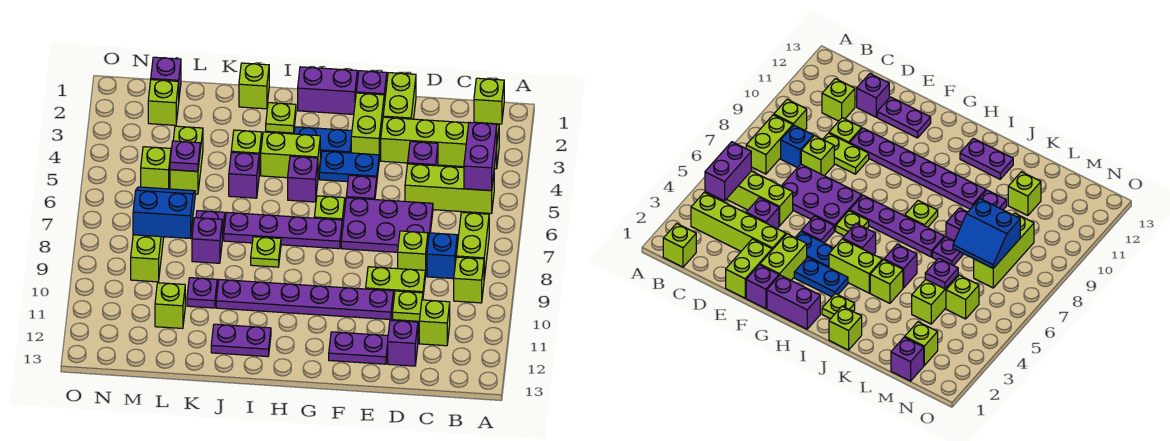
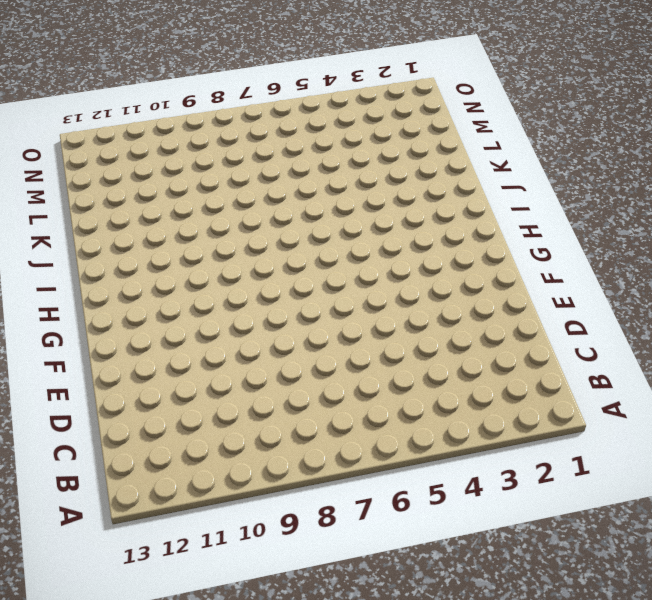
none -> lime brick B1 level 1
none -> lime brick B3:E3 level 1
none -> lime brick B5:D5 level 1
none -> lime brick B7:B8 level 1

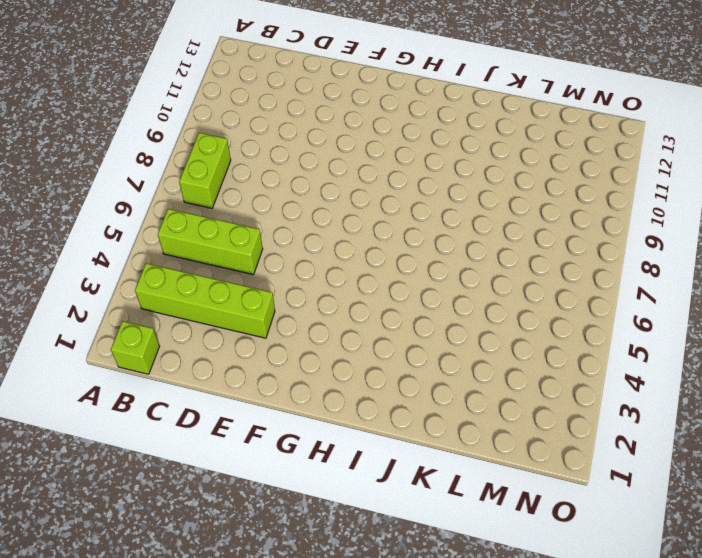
none -> lime brick B9 level 1
none -> blue brick C8 level 1
none -> lime brick C11 level 1
none -> purple brick D4 level 1

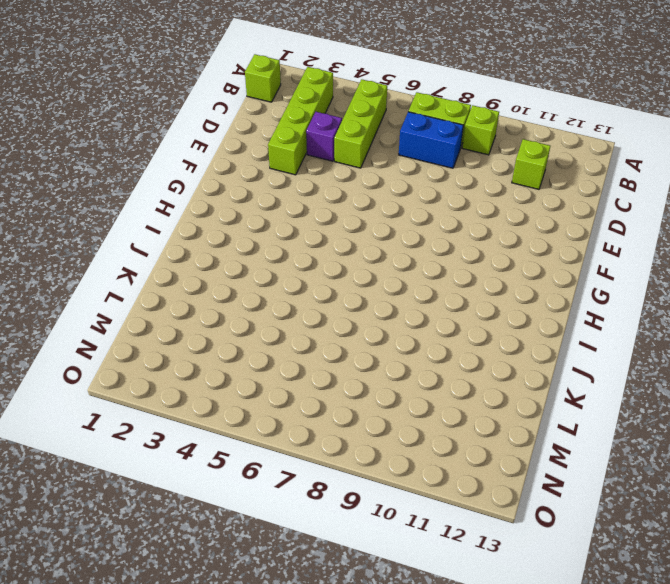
blue brick C7:C8 level 1 -> blue brick C8 level 1
none -> purple plate D6:F7 level 1
none -> lime brick D8 level 1
none -> lime plate D9:E9 level 1
none -> lime plate D10 level 1

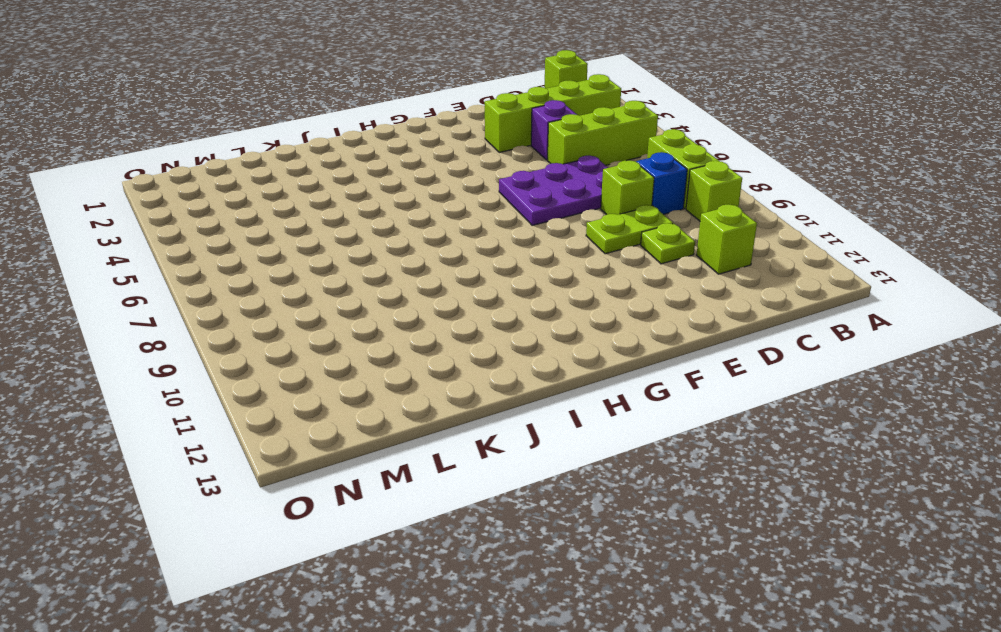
none -> purple brick D12 level 1
none -> lime brick E1:E2 level 1
none -> purple plate E10:J10 level 1
none -> purple plate E12:F12 level 1

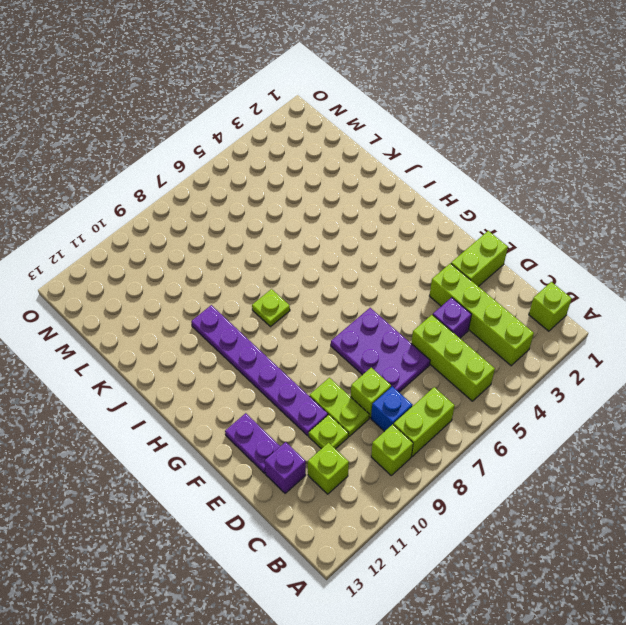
none -> purple brick F1 level 1
none -> lime brick F2:F3 level 1
none -> blue plate F4:G4 level 1
none -> purple plate F5 level 1

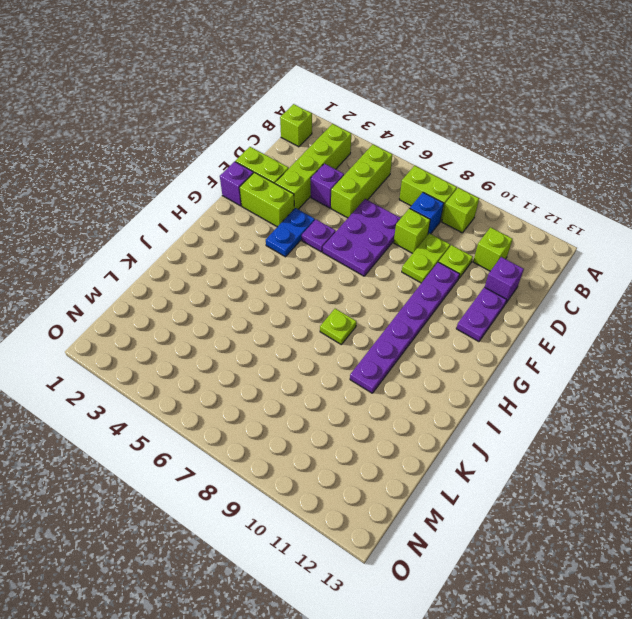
none -> purple brick G1:H1 level 1
none -> blue plate G3:H3 level 1
none -> lime plate G6 level 1
none -> purple plate G7:J7 level 1

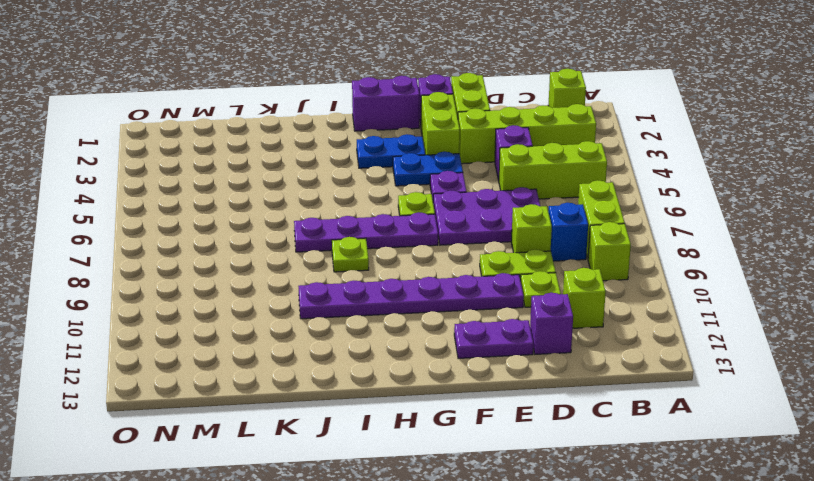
none -> lime brick H4:I4 level 1
none -> purple brick H5 level 1
none -> lime plate I2 level 1
none -> purple plate I12:J12 level 1

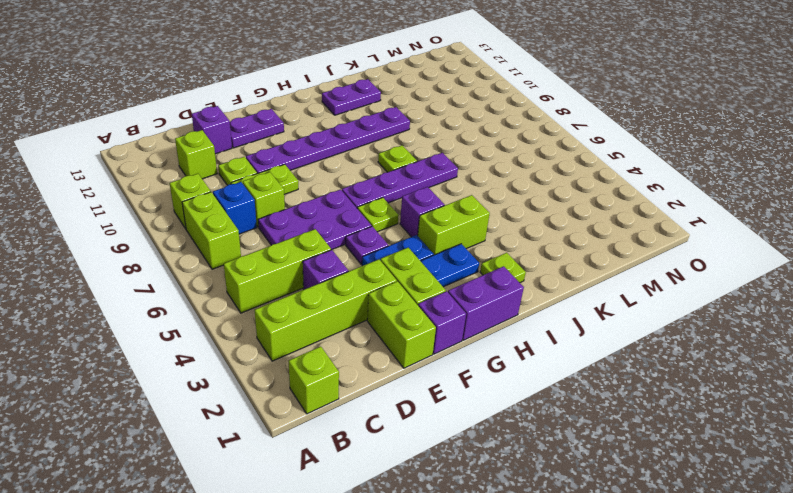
none -> lime brick J1 level 1
none -> lime brick J4 level 1
none -> purple brick J5 level 1
none -> purple plate K7 level 1

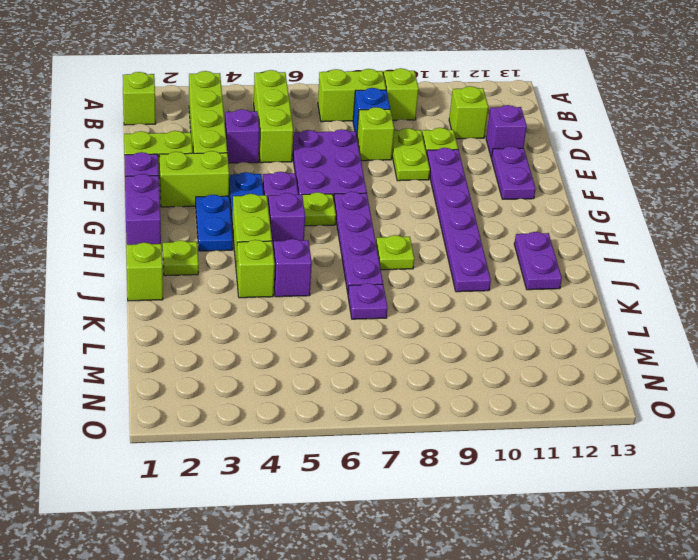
none -> purple brick K8 level 1
none -> purple plate K10 level 1
none -> lime brick L4:L5 level 1
none -> lime brick L11 level 1

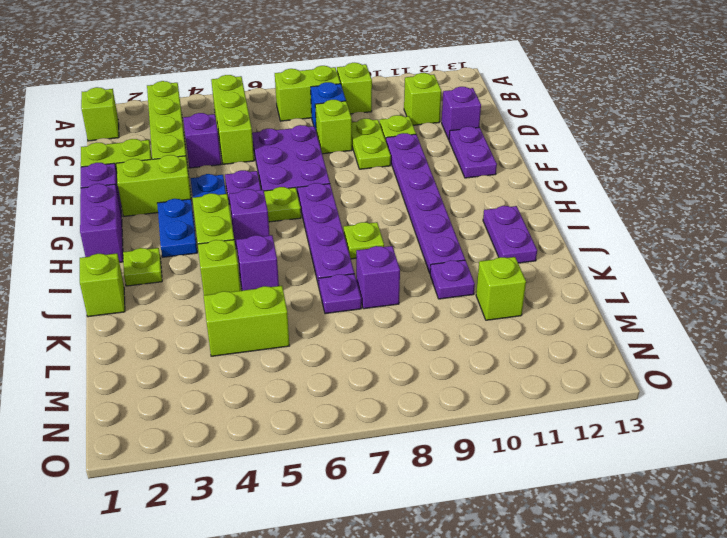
none -> purple brick M1 level 1
none -> lime brick M2 level 1
none -> lime brick M5 level 1
none -> lime brick M7:M9 level 1

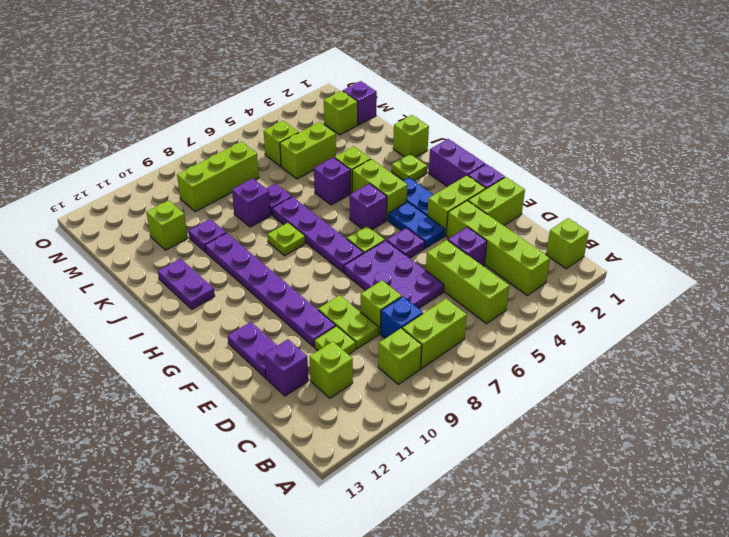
none -> purple brick B4:B5 level 2
none -> purple plate L5 level 2
none -> blue slope L7:M8 level 2 top 8

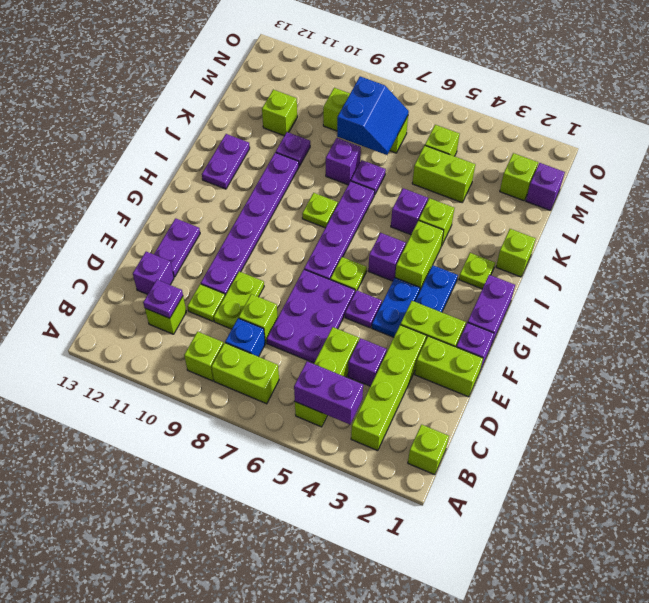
purple plate C11 level 2 -> purple plate L5 level 2

